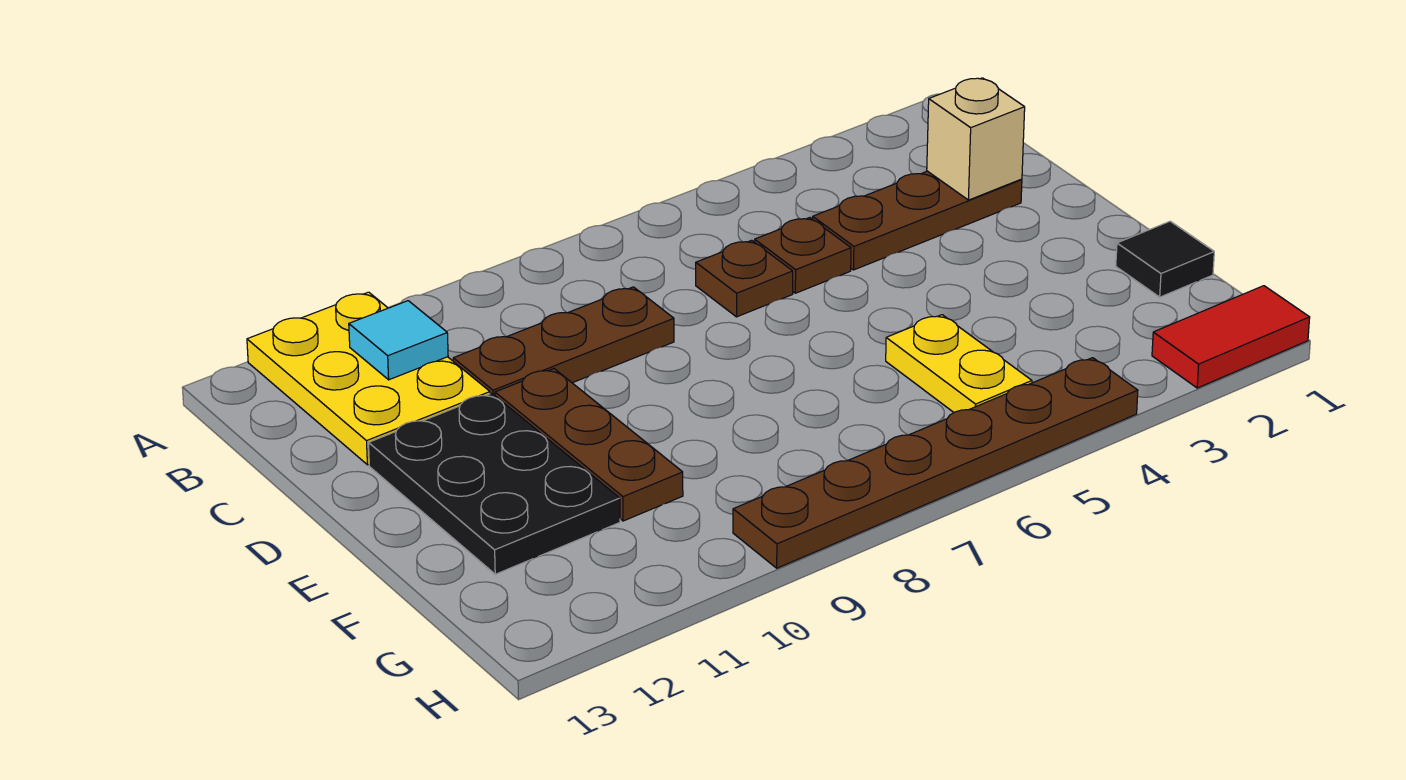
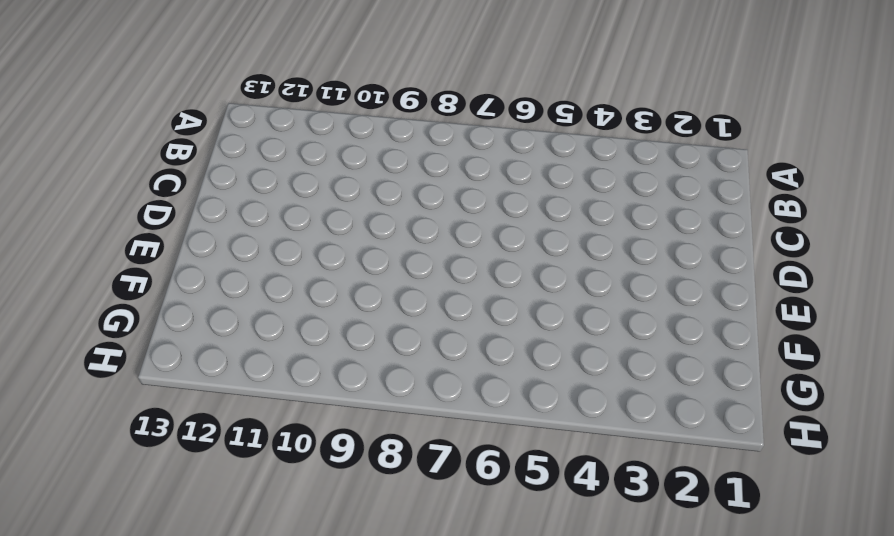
none -> yellow plate A11:C12 level 1
none -> brown plate C2:C4 level 1
none -> brown plate C5 level 1

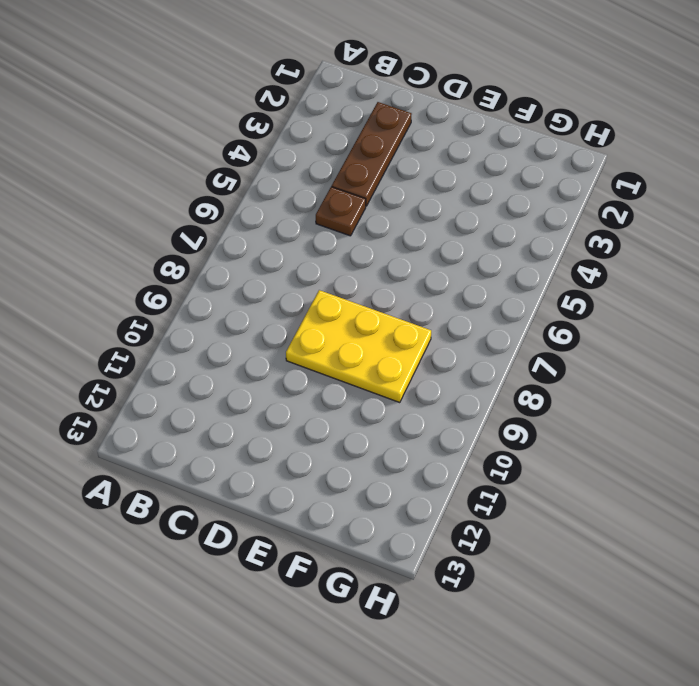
yellow plate D8:F9 level 1 -> yellow plate A11:C12 level 1
none -> brown plate C6 level 1
none -> brown plate C8:C10 level 1
none -> brown plate D10:F10 level 1

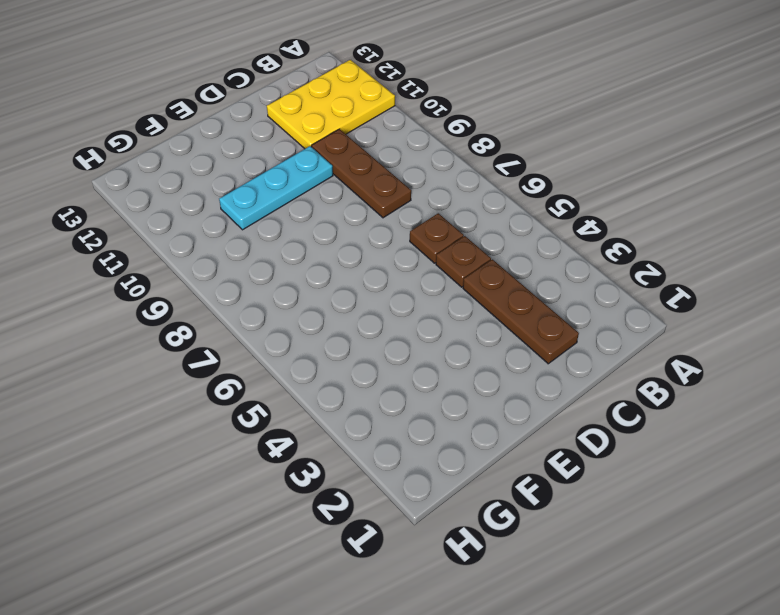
cyan plate D10:F10 level 1 -> brown plate D10:F10 level 1
none -> black plate D11:F12 level 1
none -> black tile F1 level 1
none -> yellow plate F5:G5 level 1

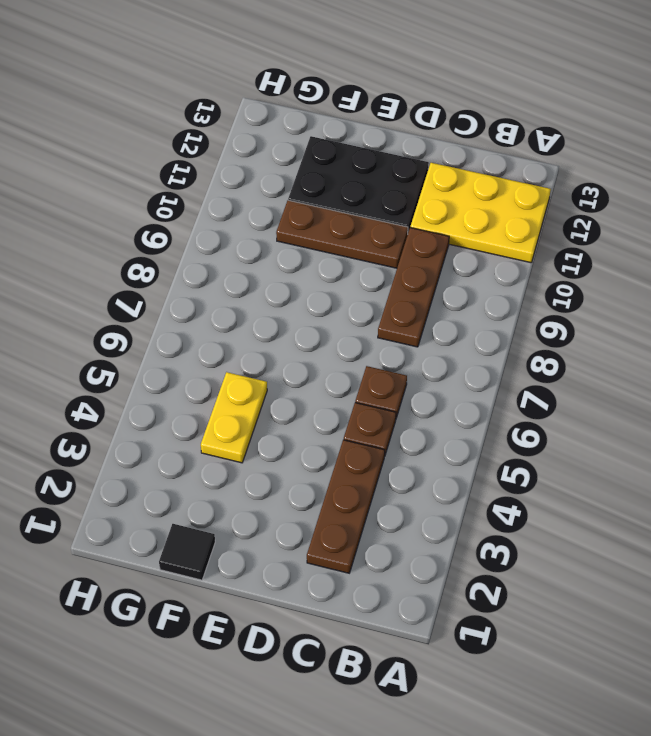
yellow plate F4:F5 level 1 -> yellow plate F5:G5 level 1
none -> red tile H1:H2 level 1
none -> brown plate H4:H9 level 1
none -> cyan tile B11 level 2

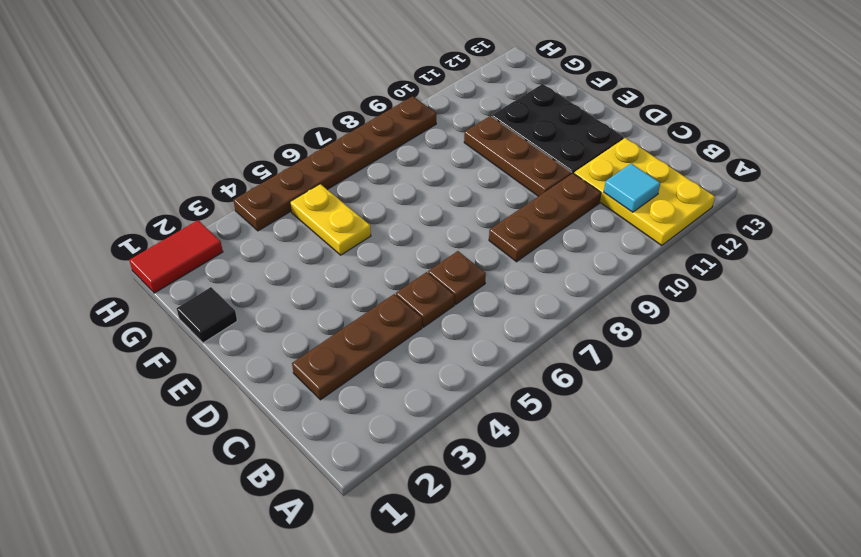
none -> tan brick C2 level 2

